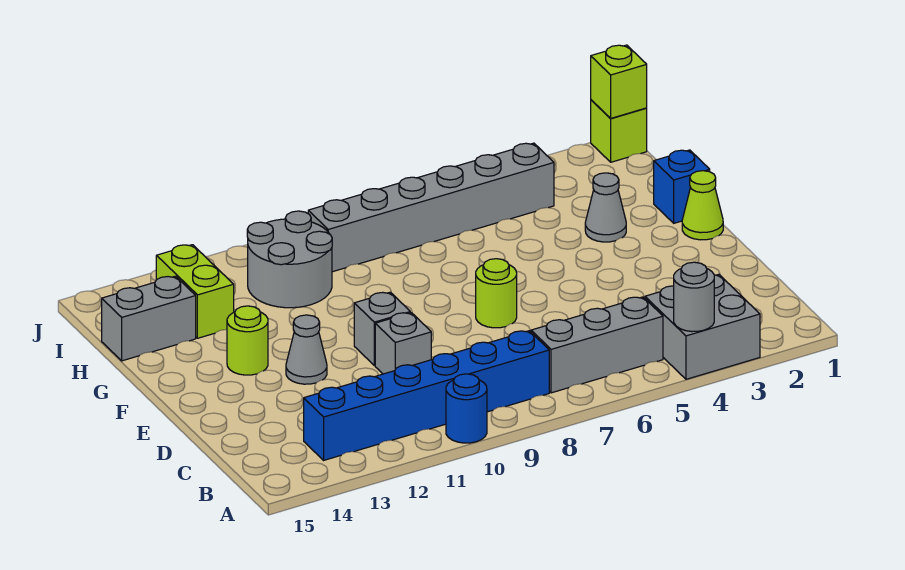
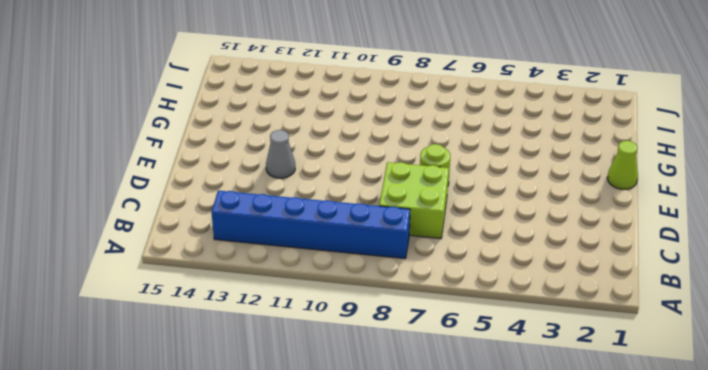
lime brick C7:D8 level 1 -> none
none -> grey brick A3:B4 level 1
none -> blue round brick A10 level 1
none -> grey brick B5:B7 level 1

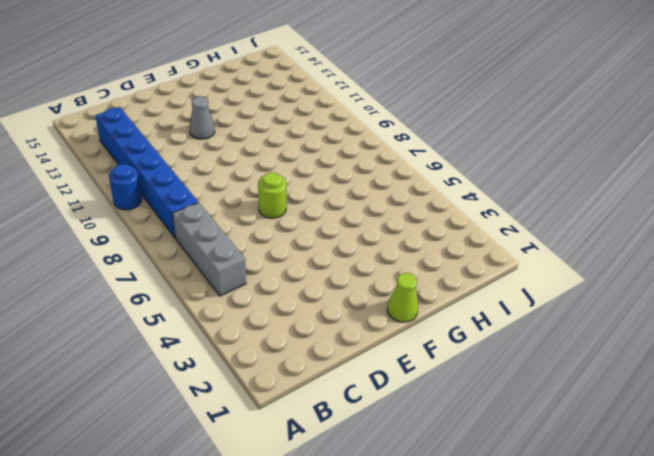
none -> grey brick A3:B4 level 1
none -> grey brick D10 level 1
none -> grey brick E10 level 1

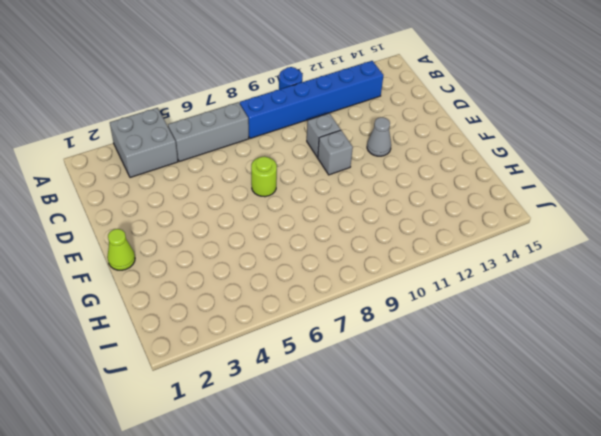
none -> lime round brick F13 level 1
none -> blue brick G1 level 1
none -> grey cone G3 level 1

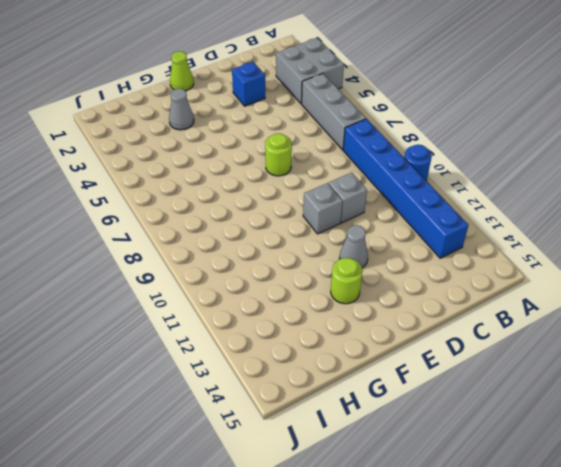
blue brick D3 level 1 -> blue brick G1 level 1
none -> grey round brick H10:I11 level 1
none -> lime brick H13:I13 level 1
none -> grey brick H14:H15 level 1

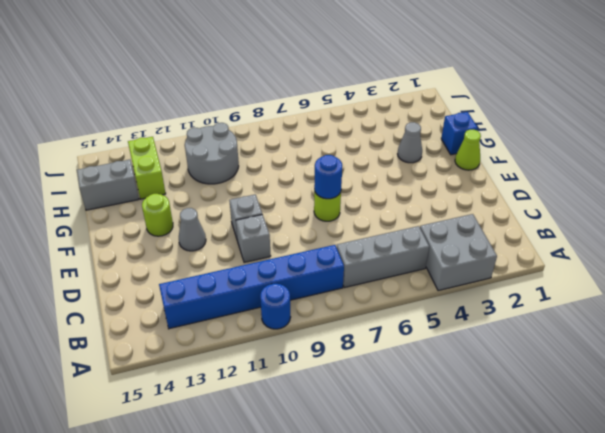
blue round brick E7 level 2 -> none
none -> grey brick I4:I9 level 1
none -> lime brick J1 level 1
none -> grey round brick A4 level 2

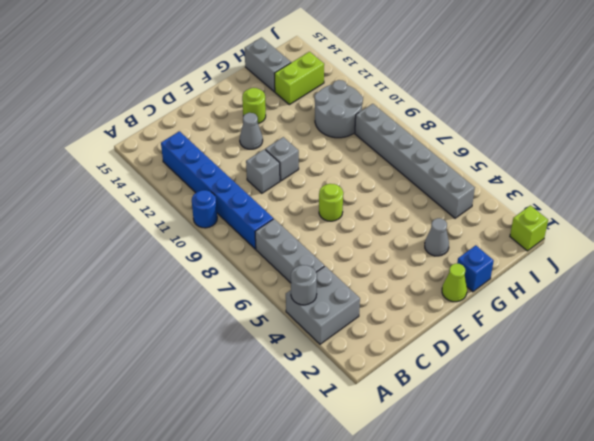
none -> lime brick J1 level 2

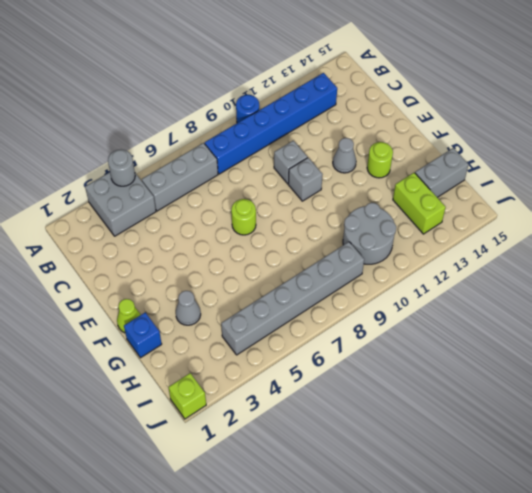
none -> lime brick J1 level 2

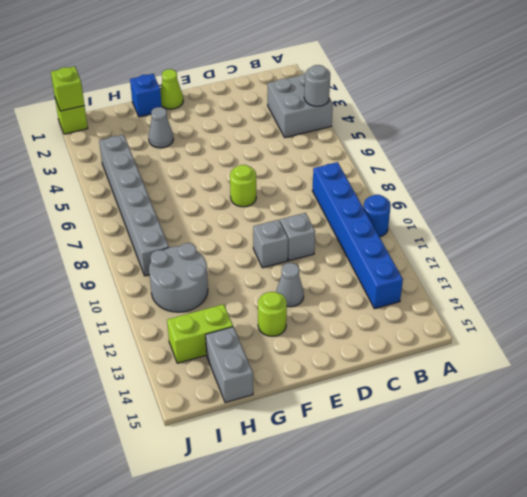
none -> grey brick B5:B7 level 1

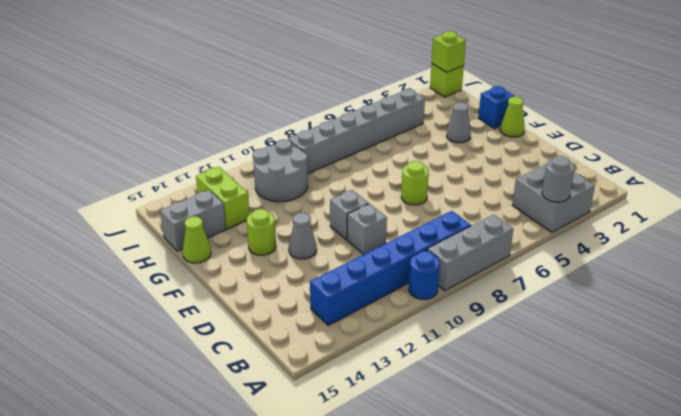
grey brick A7:A9 level 1 -> grey brick B5:B7 level 1
lime cone G15 level 1 -> none

